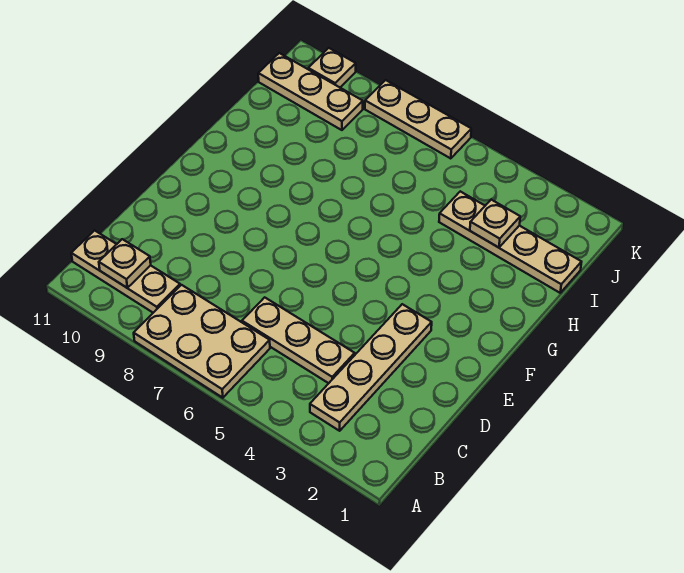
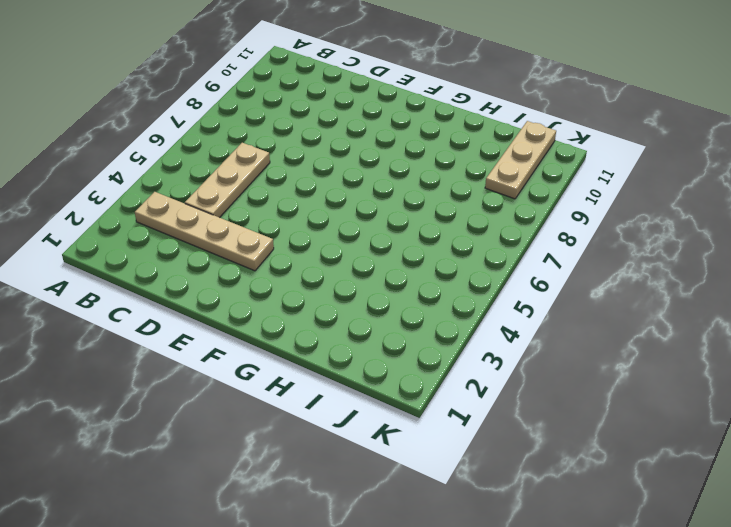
none -> tan plate A6:B8 level 1
none -> tan plate B9:B11 level 1

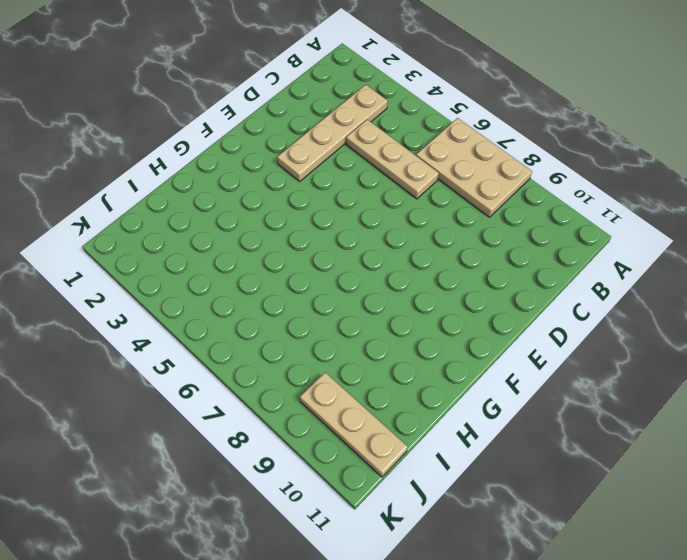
none -> tan plate B9:B11 level 1
none -> tan plate I1:I4 level 1

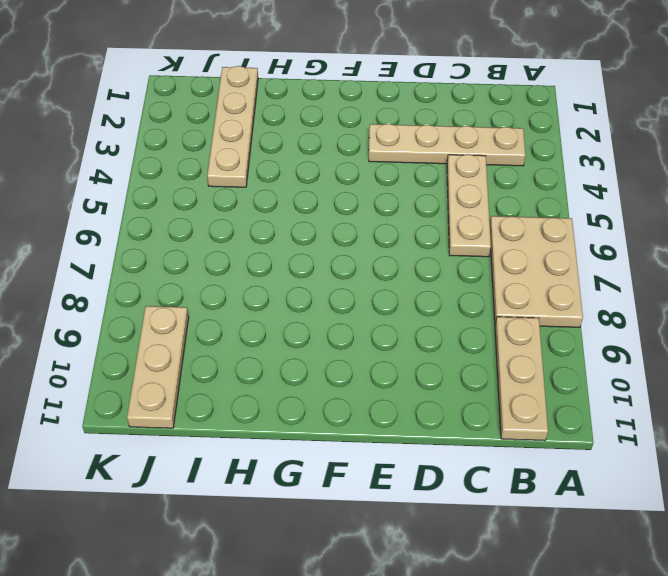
none -> tan plate K6:K8 level 1
none -> tan plate K10 level 1

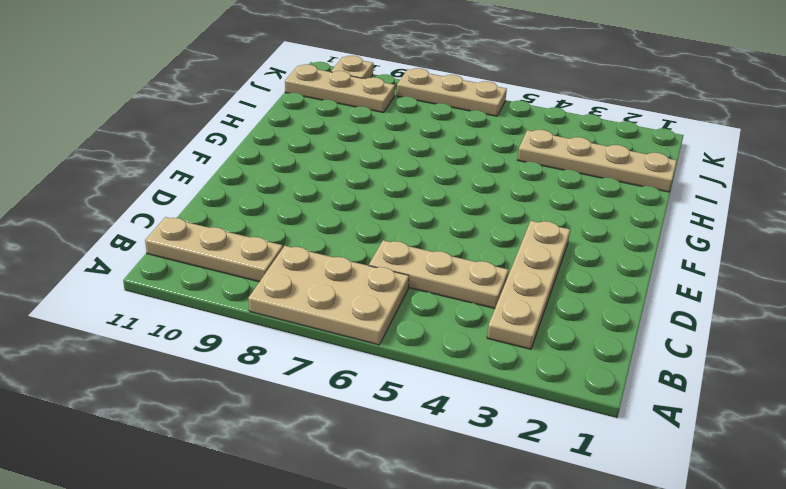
none -> tan plate B10 level 2
none -> tan plate I3 level 2

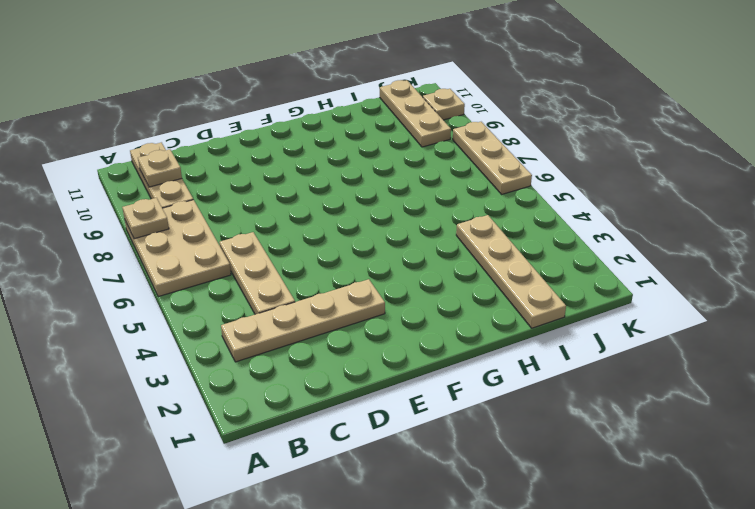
tan plate A8 level 2 -> tan plate I3 level 2

